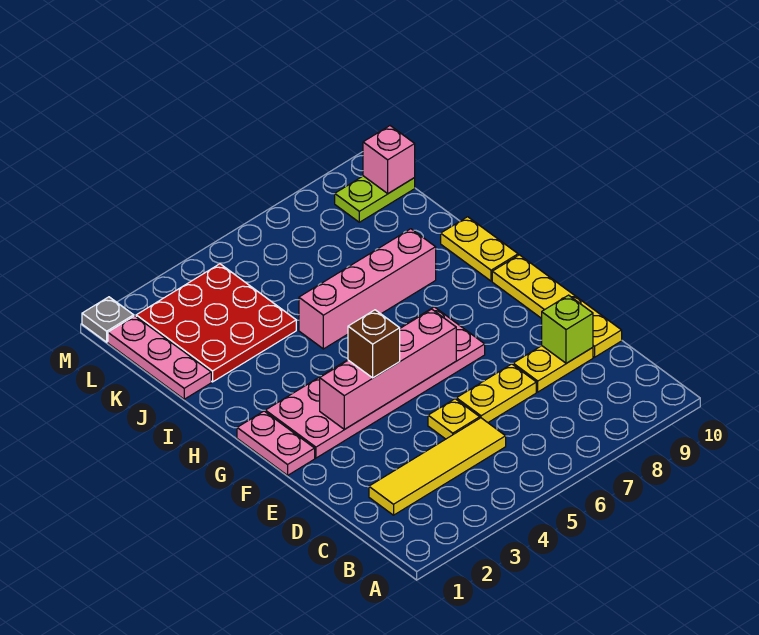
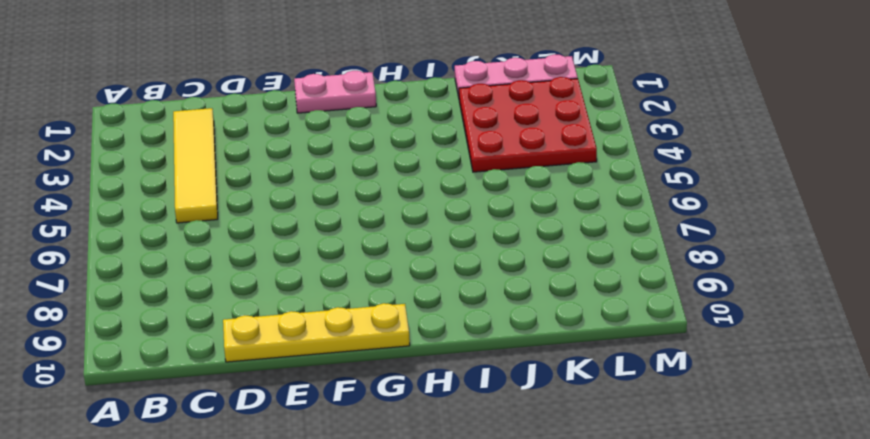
none -> yellow plate D5 level 1
none -> yellow plate D6:D7 level 1
none -> yellow plate D8:D9 level 1

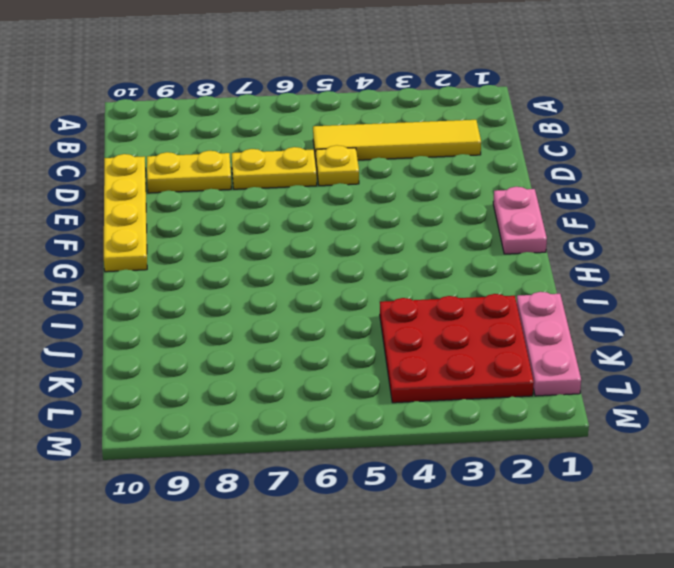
none -> pink plate F2:G7 level 1
none -> yellow plate H10:I10 level 1
none -> pink brick I5:I8 level 1

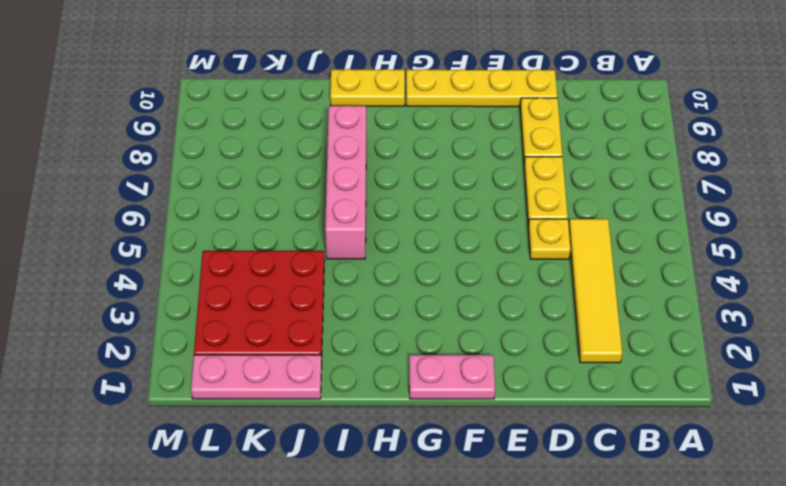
none -> pink plate F2:G7 level 1
none -> lime plate L9:L10 level 1
none -> grey plate M1 level 1

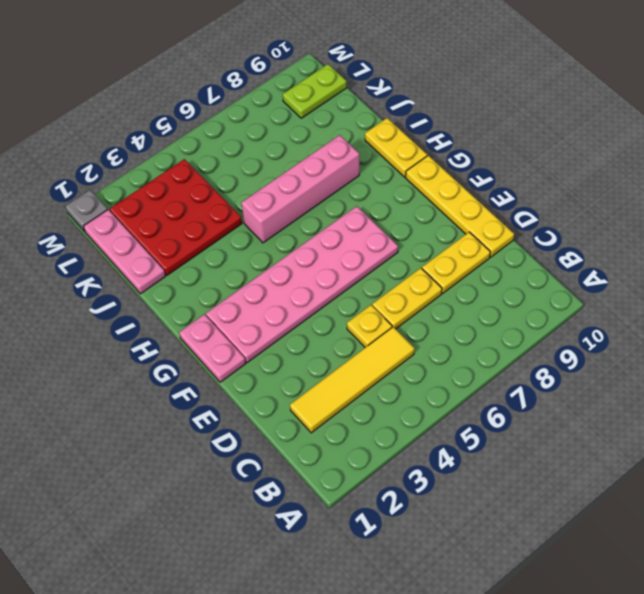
none -> lime brick D9 level 2
none -> pink brick F3:F6 level 2
none -> pink brick L10 level 2

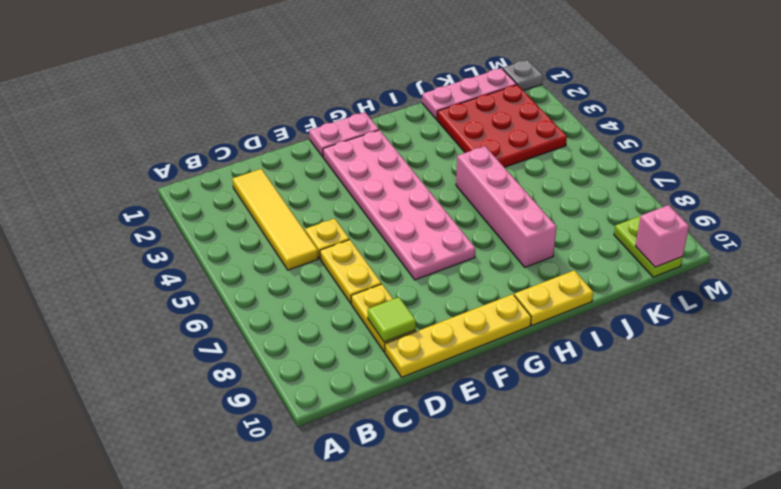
lime tile D9 level 2 -> lime brick D9 level 2
none -> pink brick F3:F6 level 2
none -> brown brick F4 level 3

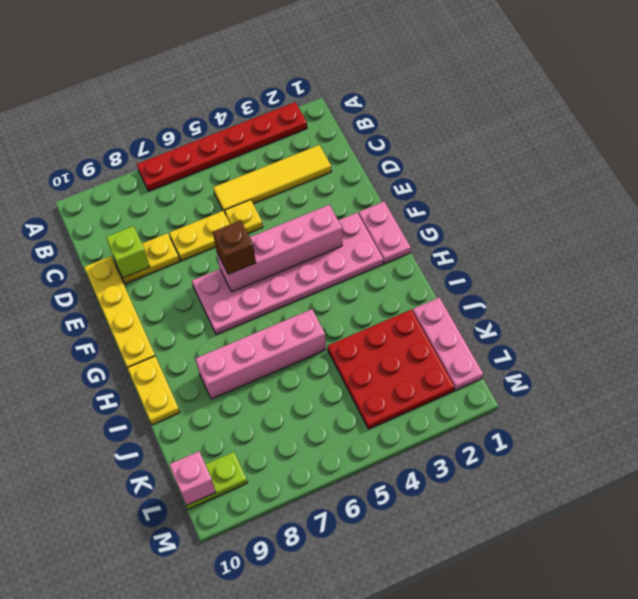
red plate A2:A7 level 1 -> none
brown brick F6 level 3 -> brown brick F4 level 3
none -> grey plate M1 level 1

